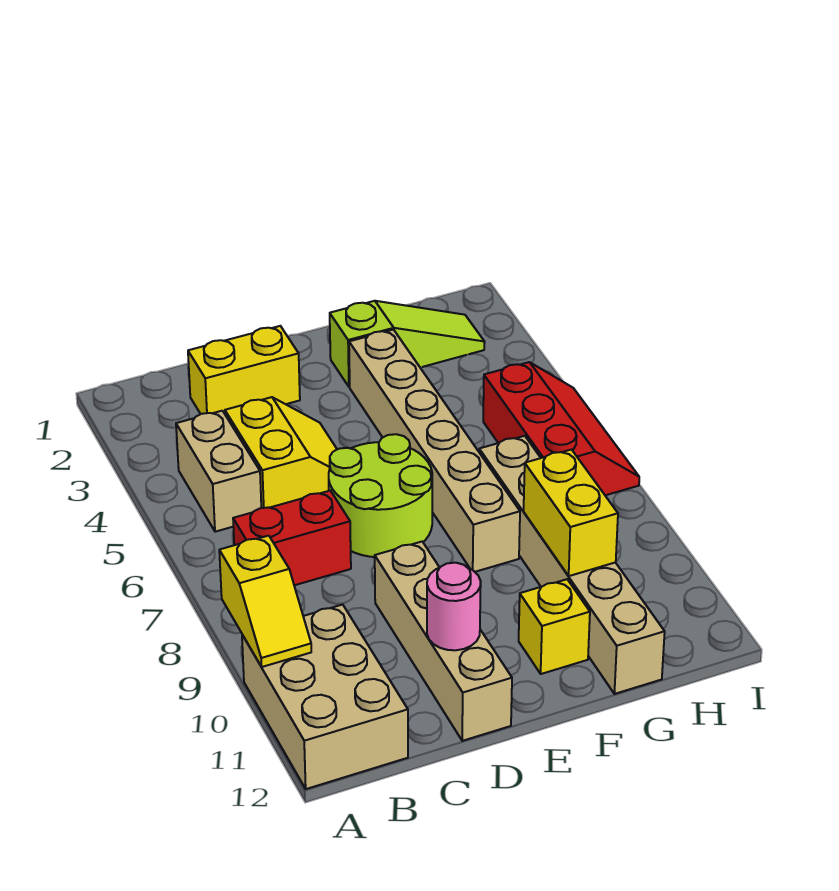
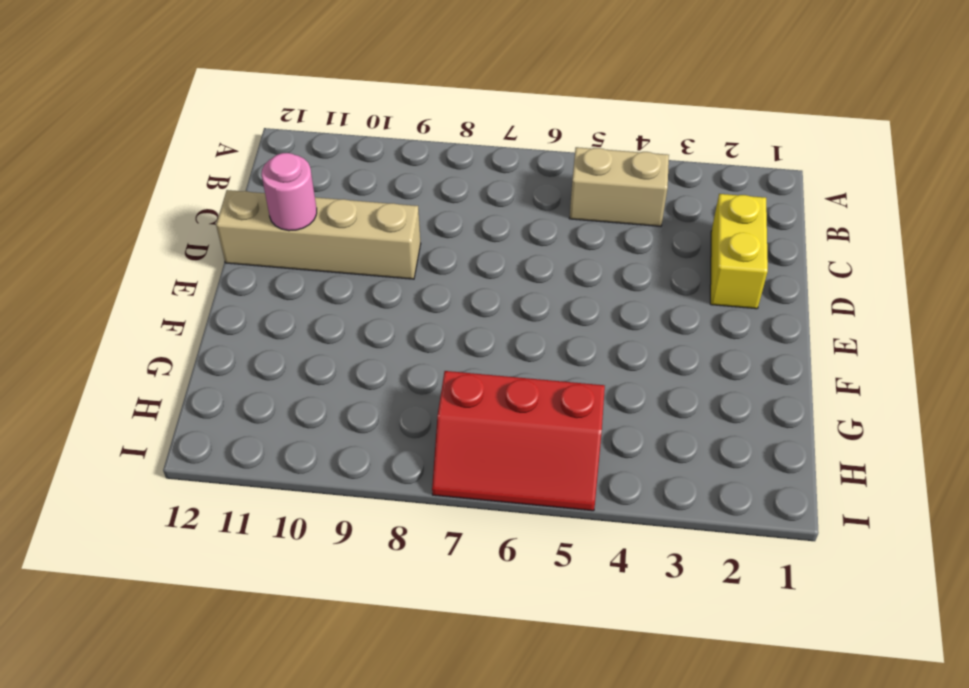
none -> tan brick A10:B12 level 1
none -> red brick B7:C7 level 1
none -> yellow slope C4:D5 level 1 top C

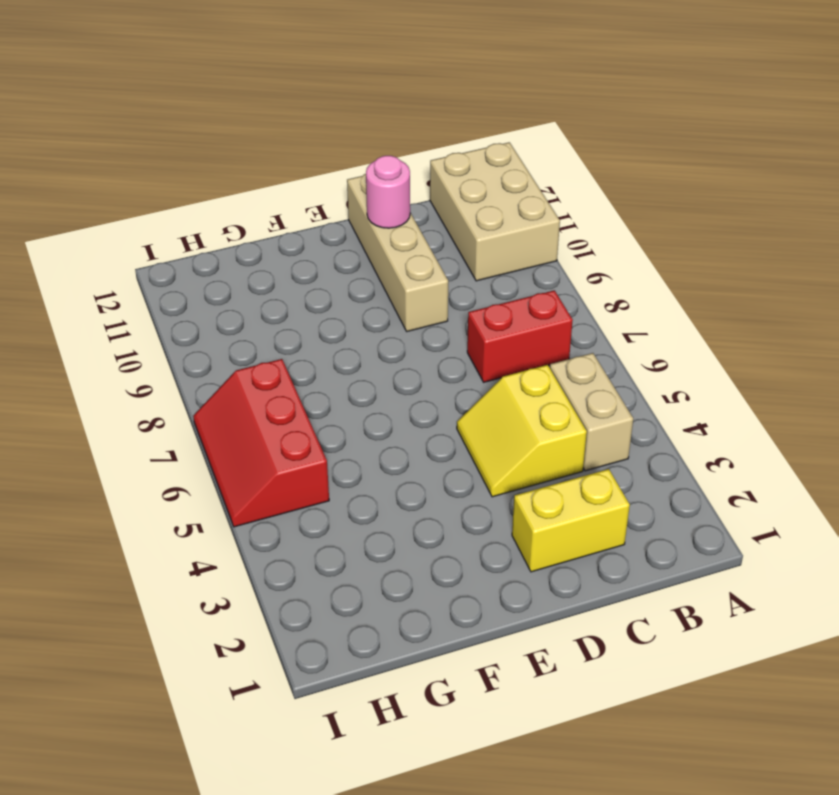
none -> lime round brick D6:E7 level 1
none -> lime slope F2:H2 level 1 top F
none -> tan brick F3:F8 level 1

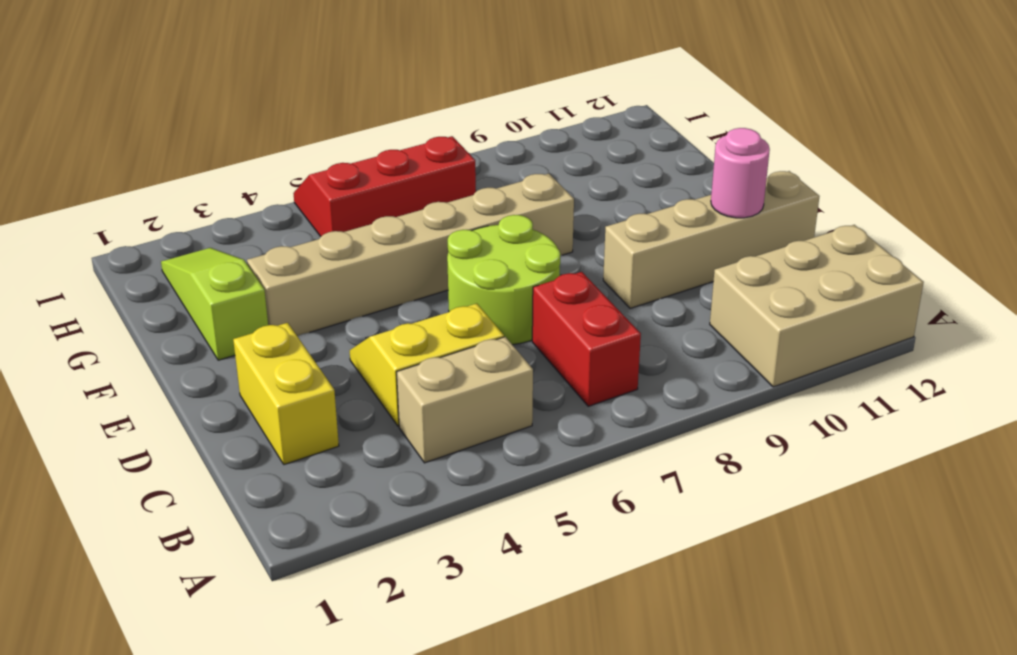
none -> yellow brick F11 level 1
none -> tan brick G7:G12 level 1
none -> yellow slope A9:A10 level 2 top 9

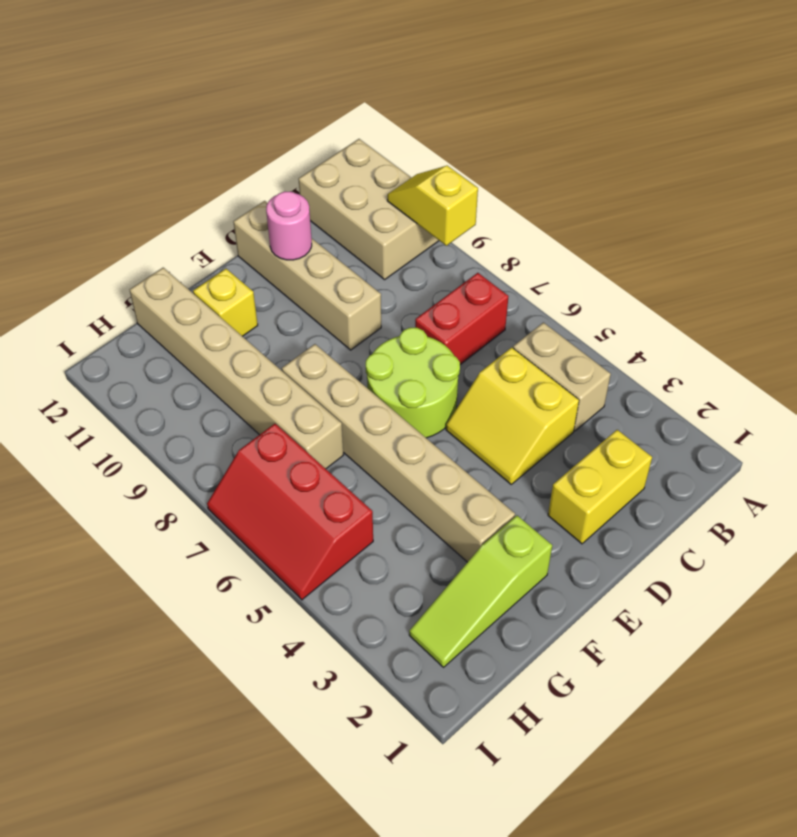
none -> yellow brick G9:G10 level 2

